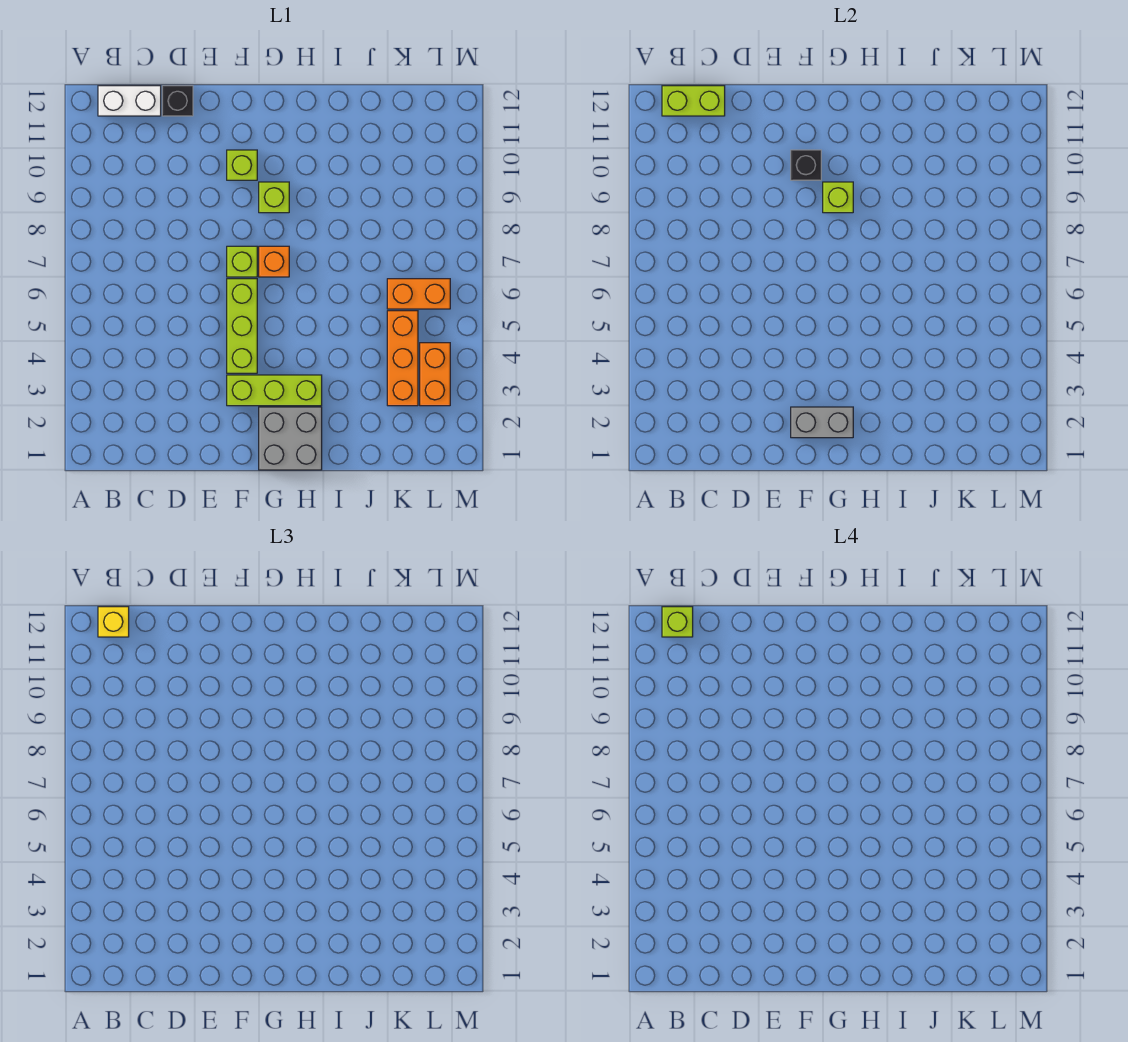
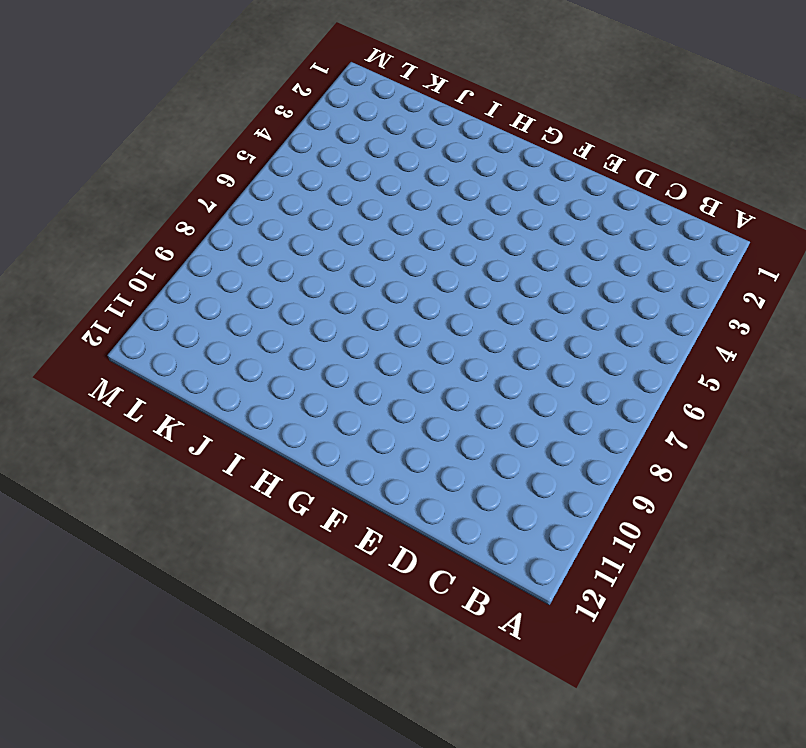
none -> white brick B12:C12 level 1
none -> black brick D12 level 1
none -> lime brick F3:H3 level 1

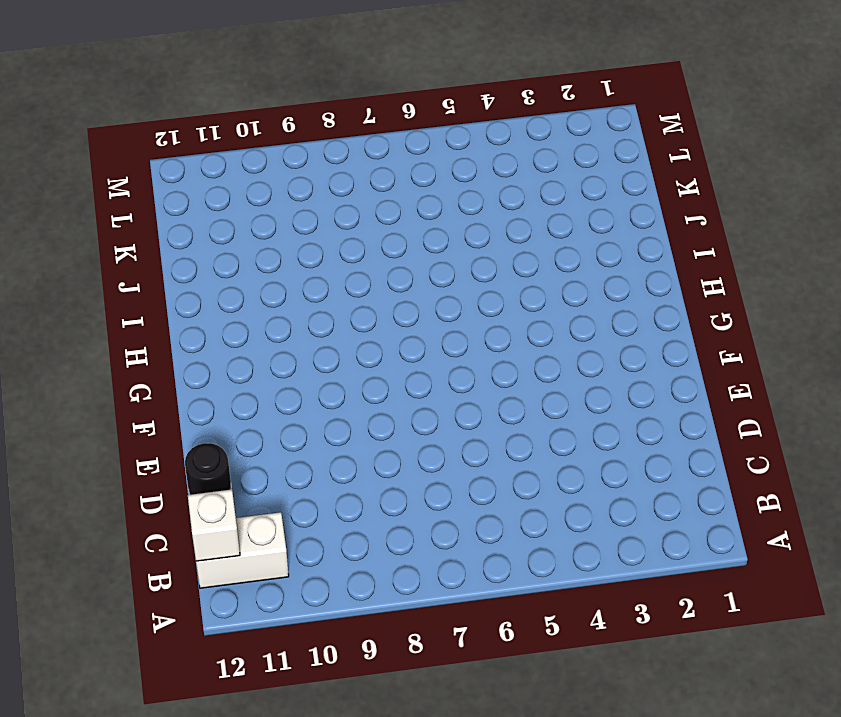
white brick B11:B12 level 1 -> white brick B12:C12 level 1
white brick B12 level 2 -> lime brick B12:C12 level 2
black round brick D12 level 1 -> black brick D12 level 1
none -> lime brick F3:H3 level 1
none -> lime brick F4:F6 level 1
none -> lime brick F7 level 1

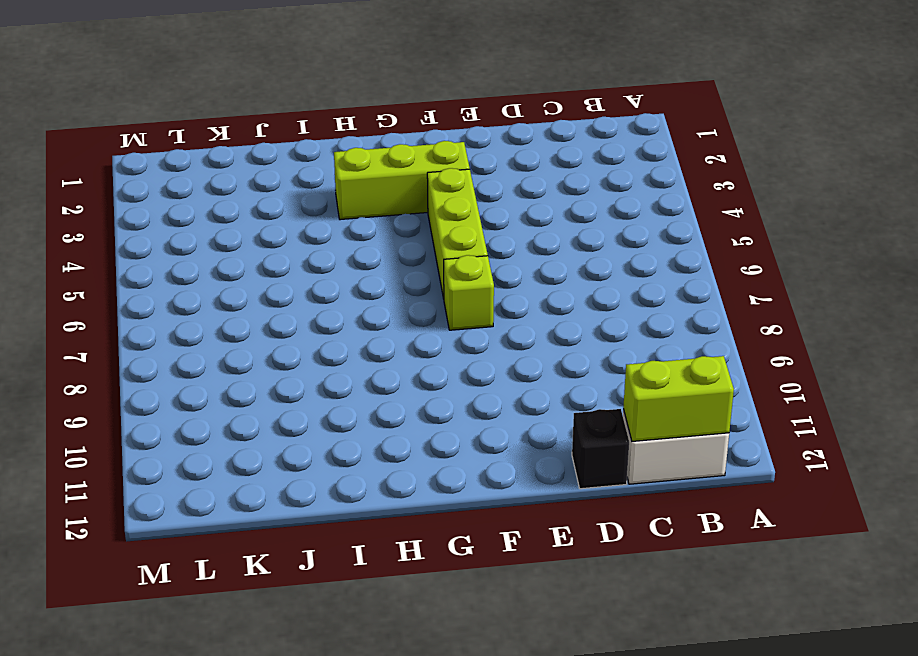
none -> lime brick F10 level 1
none -> grey brick G1:H2 level 1
none -> orange brick G7 level 1

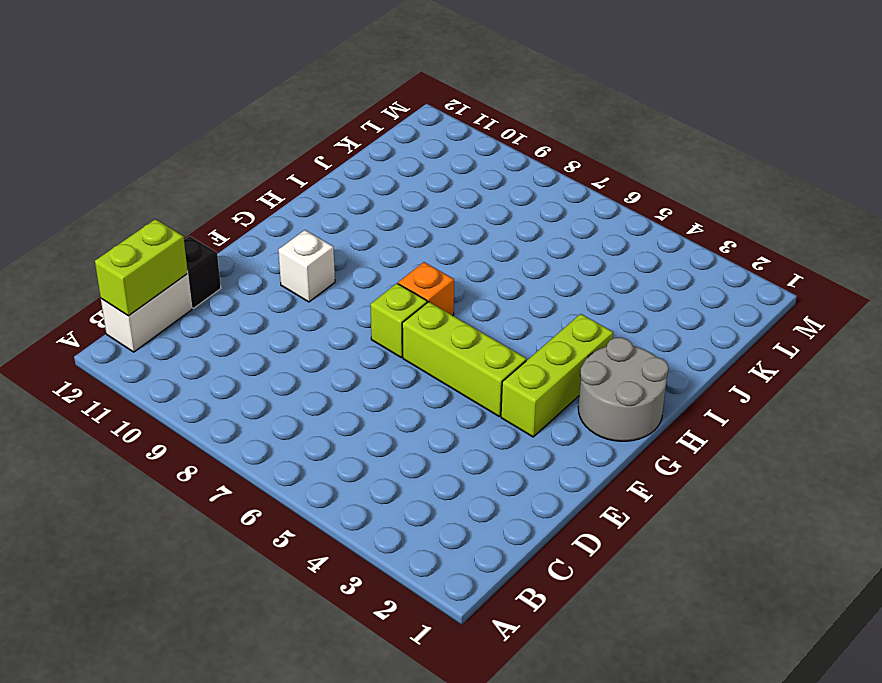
white brick F10 level 1 -> lime brick F10 level 1
grey round brick G1:H2 level 1 -> grey brick G1:H2 level 1
none -> lime brick G9 level 1
none -> orange brick K3:K5 level 1
none -> orange brick K6:L6 level 1

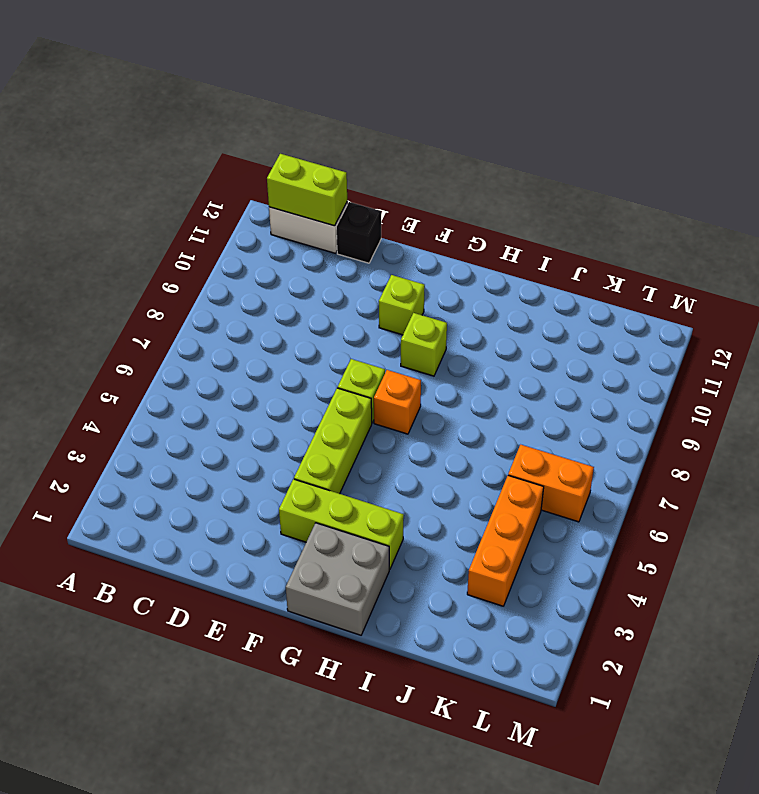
none -> orange brick L3:L4 level 1
none -> grey brick F2:G2 level 2
none -> black brick F10 level 2

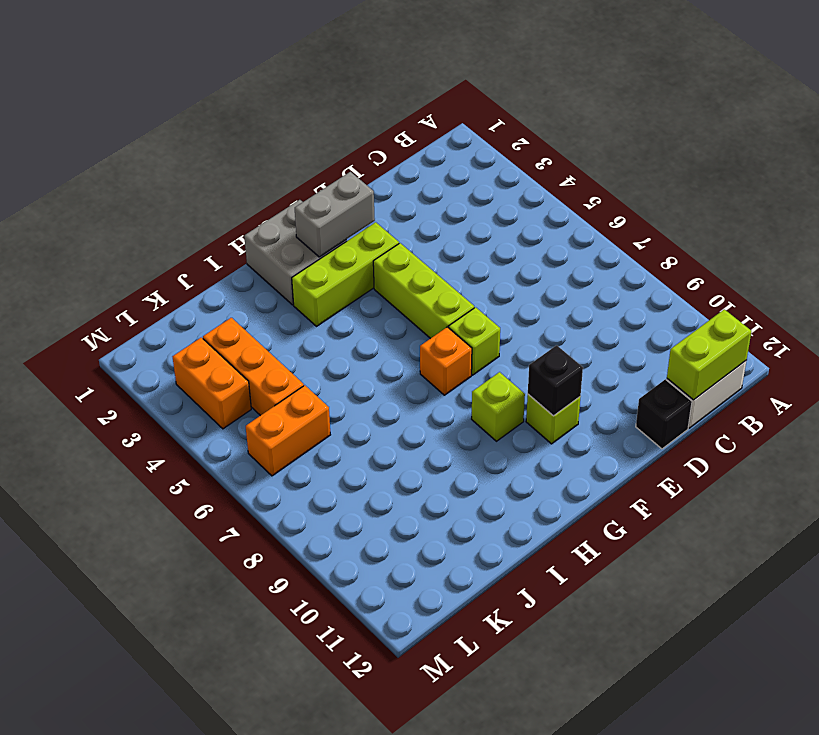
none -> lime brick G9 level 2
none -> yellow brick B12 level 3
none -> lime brick B12 level 4

